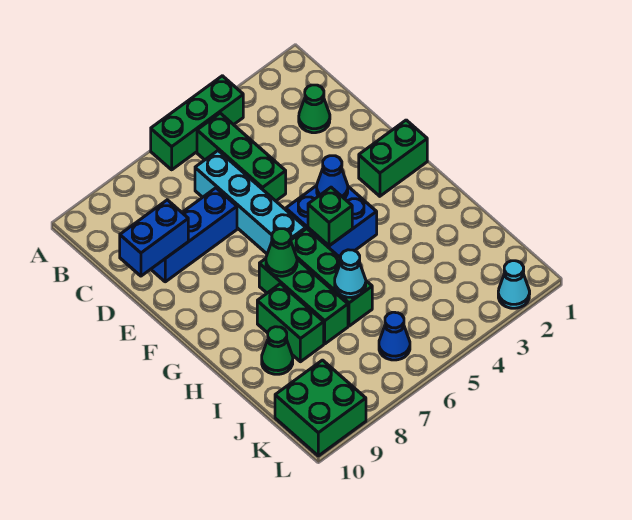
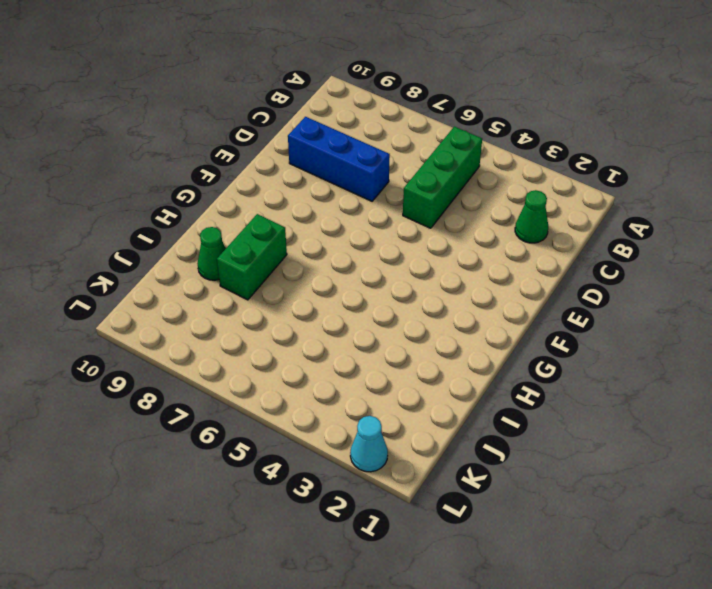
none -> green brick A4:A6 level 1
none -> cyan brick C6:F6 level 1
none -> green brick F1:F2 level 1

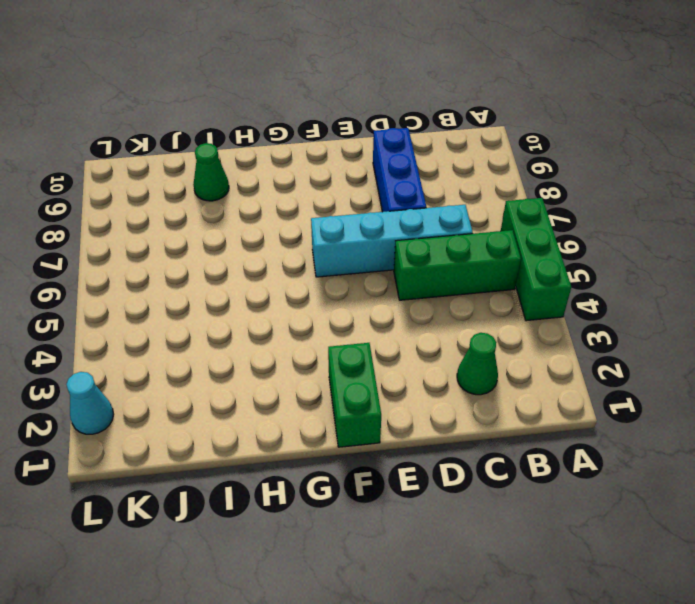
none -> blue brick F4:G5 level 1
none -> green brick G6:I6 level 1
none -> green brick G7:I7 level 1

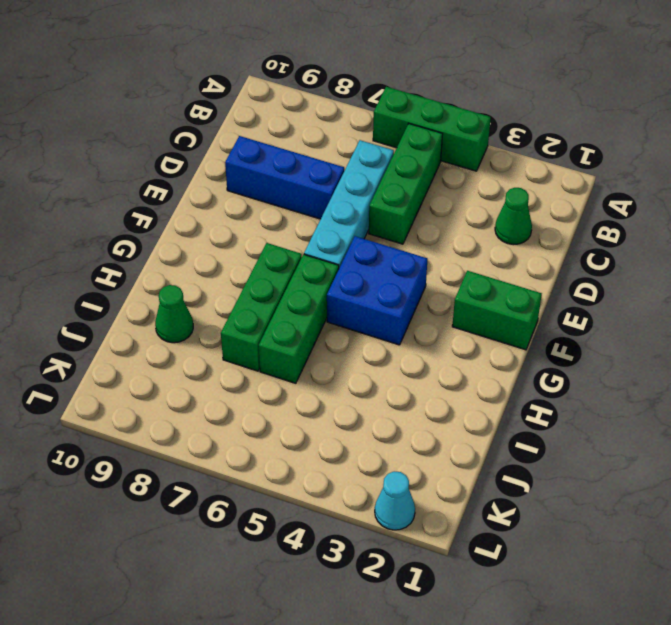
none -> green brick H8:I8 level 1
none -> blue cone K6 level 1
none -> green brick K9:L10 level 1

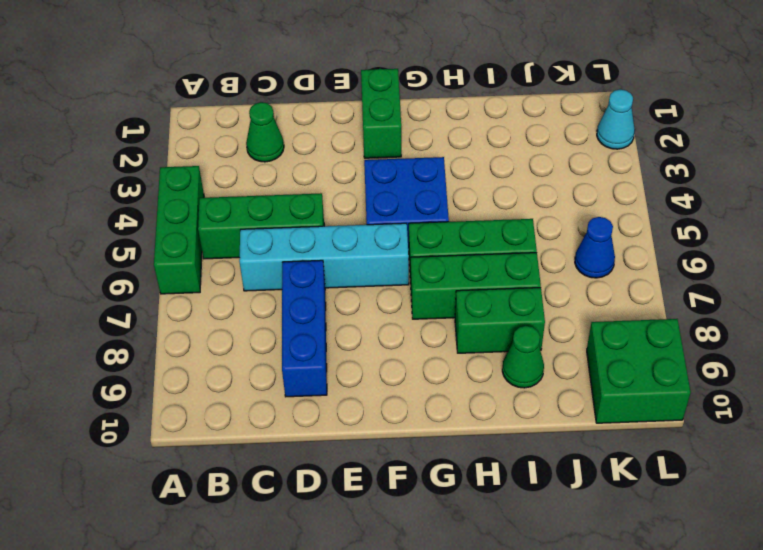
none -> blue brick D9:D10 level 2
none -> blue cone F4 level 2
none -> green brick G5 level 2

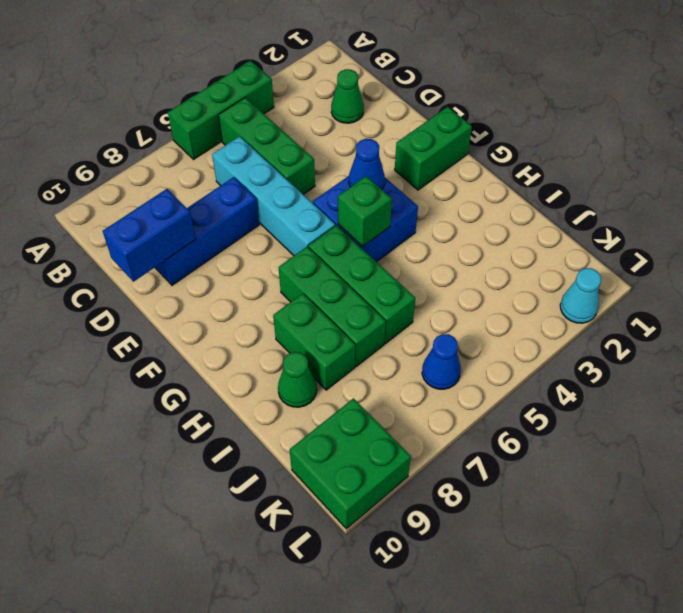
none -> green cone G7 level 2
none -> cyan cone I6 level 2

